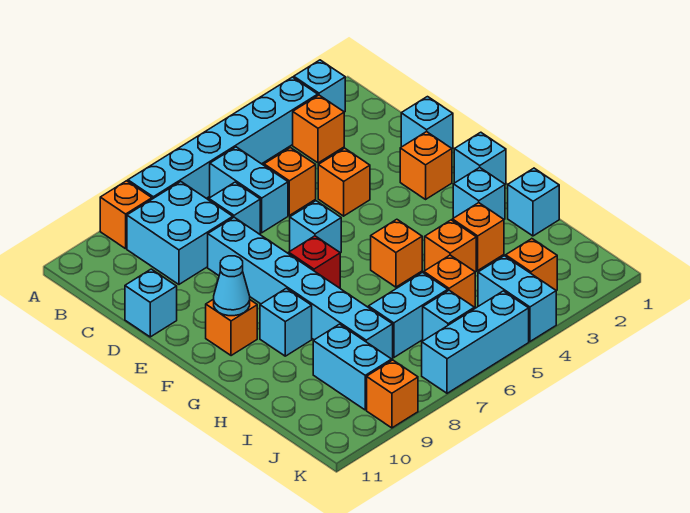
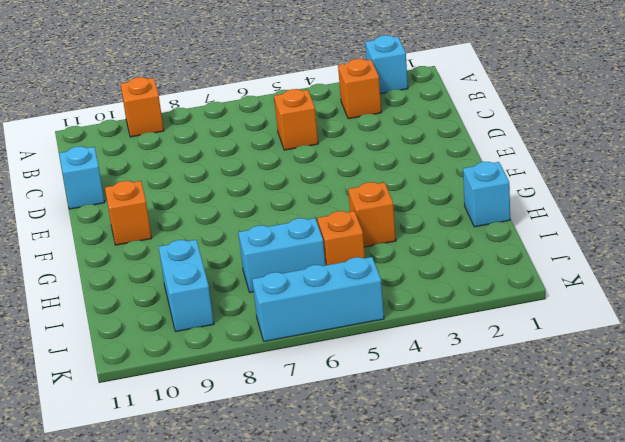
none -> cyan brick A3:A8 level 1
none -> cyan brick B6:C6 level 1
none -> cyan brick B8:C9 level 1
none -> cyan brick C7 level 1

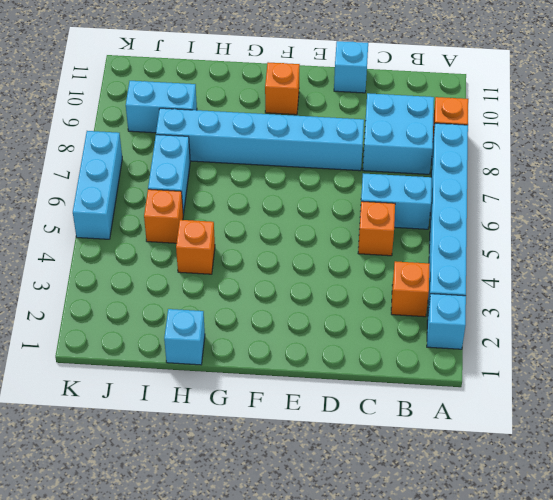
none -> cyan brick C7 level 1
none -> cyan brick D1 level 1
none -> orange brick D4 level 1
none -> orange brick E2 level 1

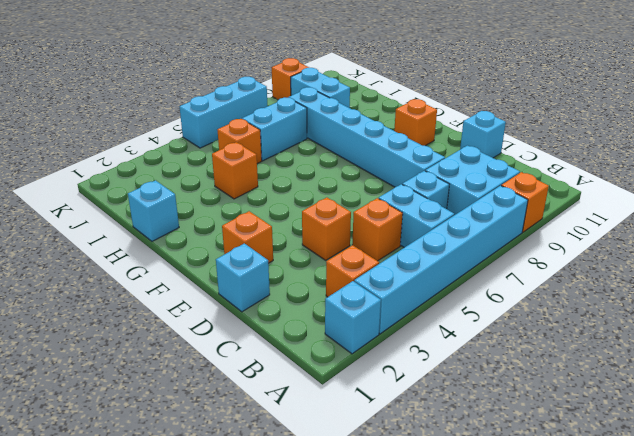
none -> cyan brick E6 level 1
none -> cyan brick F1 level 1
none -> red brick F7 level 1
none -> cyan brick G2 level 1

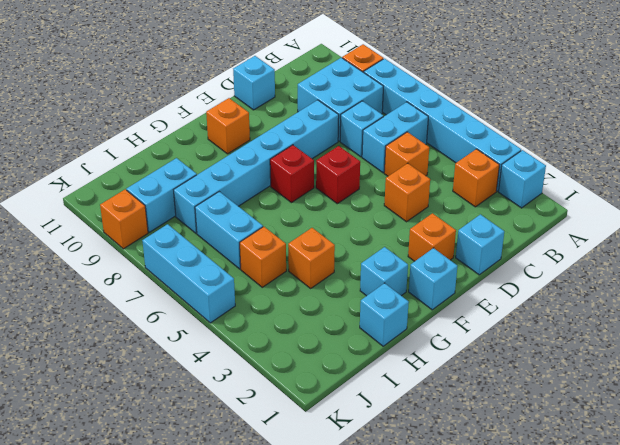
red brick E6 level 1 -> cyan brick E6 level 1
none -> orange brick G5 level 1
none -> cyan brick G9 level 1
none -> orange brick H3 level 1
none -> orange brick J3 level 1

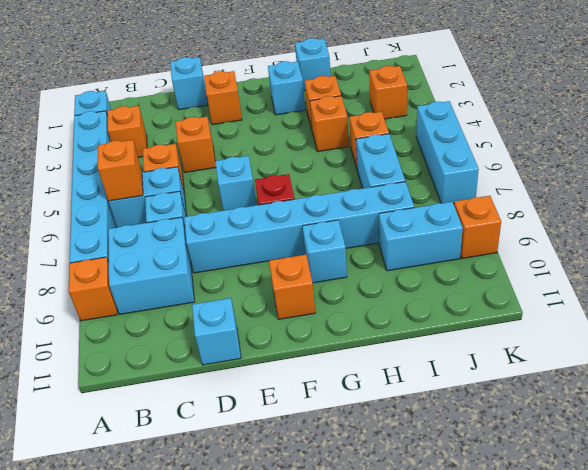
orange brick B6 level 2 -> orange brick G5 level 1
none -> cyan brick F1 level 1
none -> cyan brick J4:K4 level 1
none -> cyan brick J6 level 1
none -> cyan cone F10 level 2

